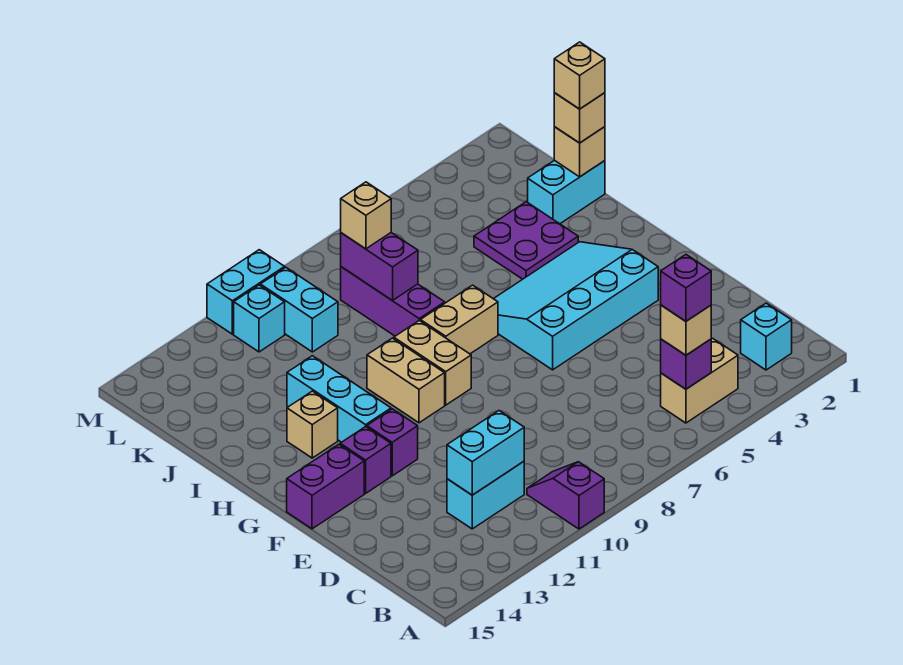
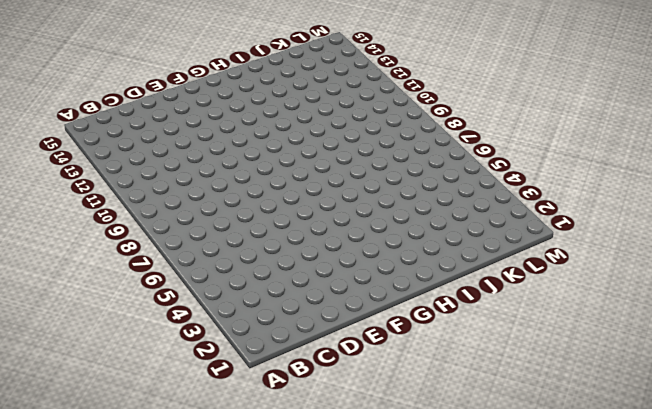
none -> purple slope A10:B10 level 1 top A
none -> cyan brick B2 level 1
none -> tan brick B4:B5 level 1

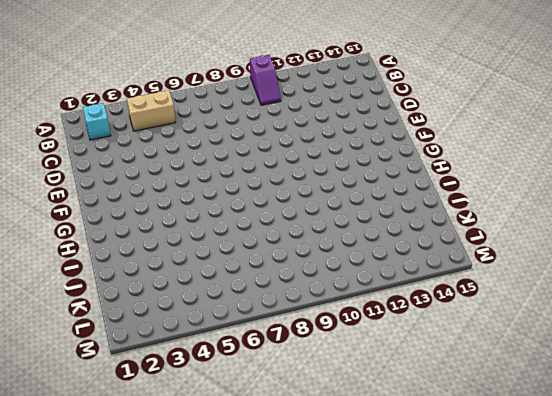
none -> cyan brick C11:C12 level 1
none -> cyan slope F3:H6 level 1 top F
none -> purple brick F12 level 1

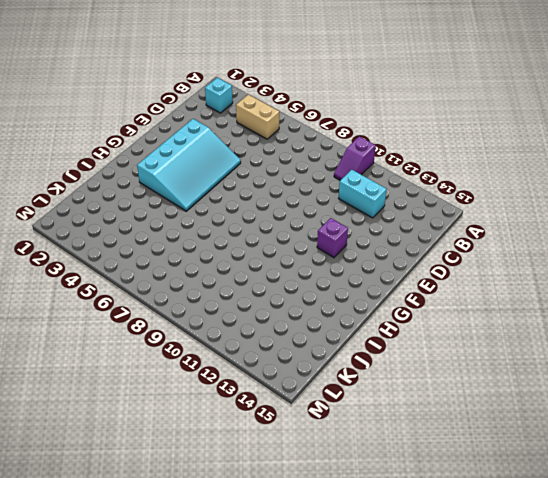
cyan slope E3:H5 level 1 top 3 -> cyan slope F3:H6 level 1 top F
none -> purple brick F13 level 1
none -> purple brick F14:F15 level 1
none -> tan brick G9:H9 level 1

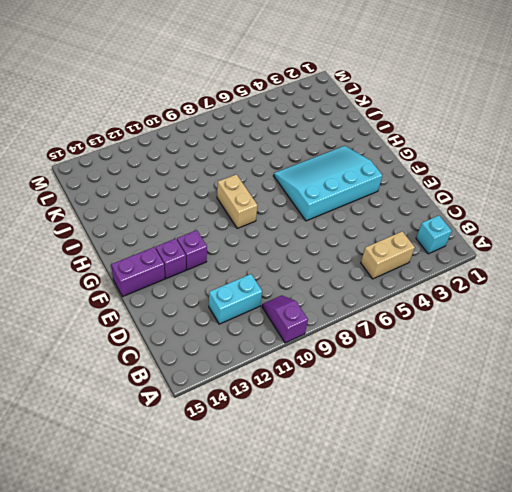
none -> tan brick G10:H10 level 1
none -> cyan brick G12:I12 level 1
none -> tan brick H7:H8 level 1

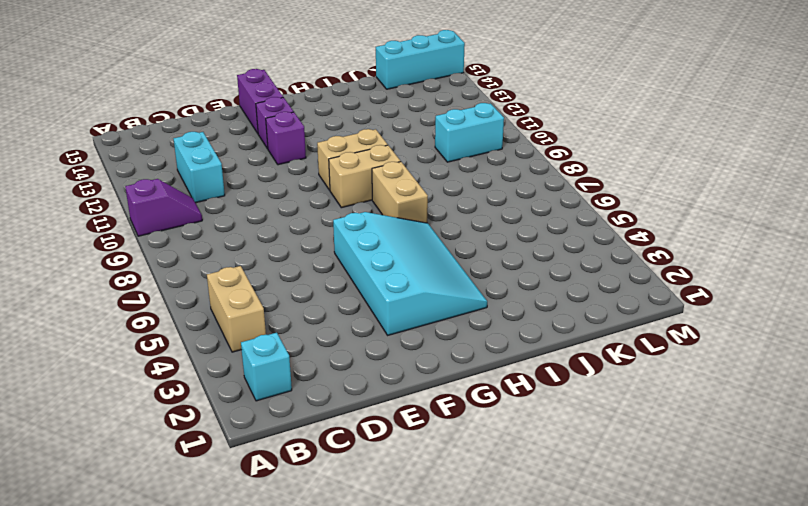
cyan brick K15:M15 level 1 -> cyan brick G12:I12 level 1
none -> tan brick H13 level 1
none -> purple plate I3:J4 level 1
none -> purple brick I8:K8 level 1

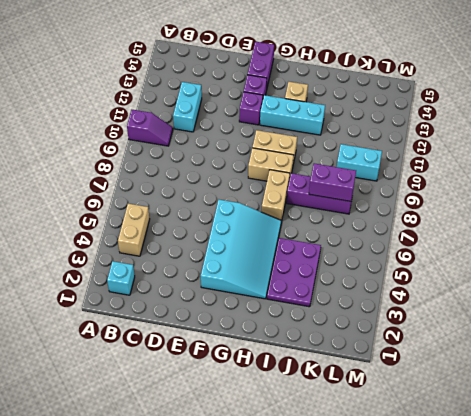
purple plate I3:J5 level 1 -> purple plate I3:J4 level 1
none -> cyan brick J1:J2 level 1
none -> cyan brick L11 level 1
none -> cyan brick M10:M11 level 1

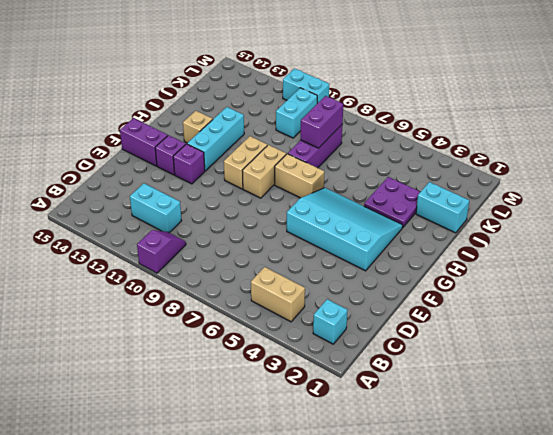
none -> cyan brick L11 level 1
none -> purple brick B5 level 2
none -> cyan brick C11:C12 level 2

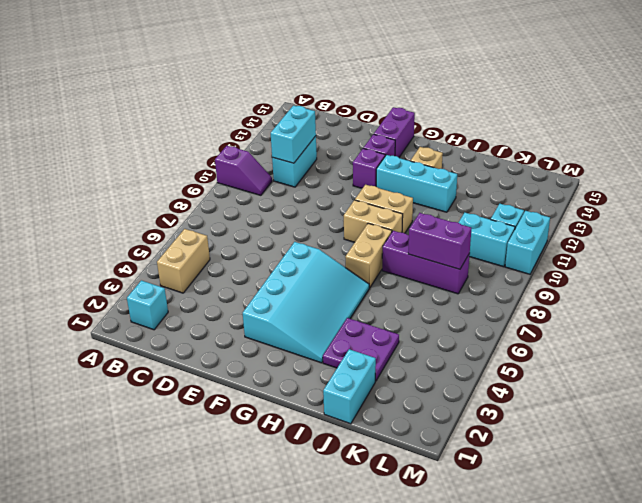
none -> purple brick B5 level 2
none -> tan brick J1 level 2
none -> tan brick B5 level 3

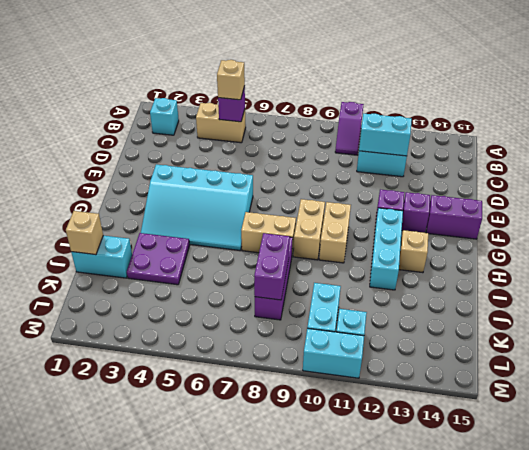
none -> tan brick J1 level 3
none -> tan brick K8 level 3
none -> purple brick B5 level 4

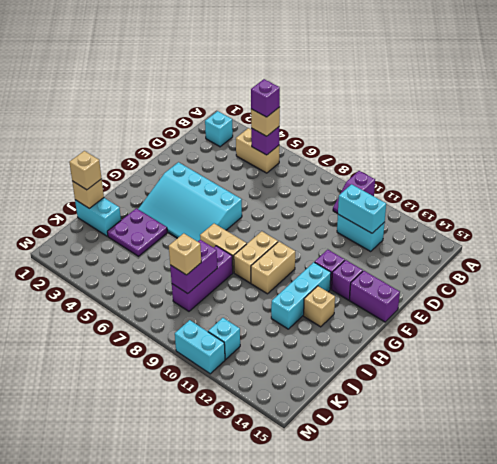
none -> cyan brick K10:L10 level 1
none -> tan brick J1 level 4

